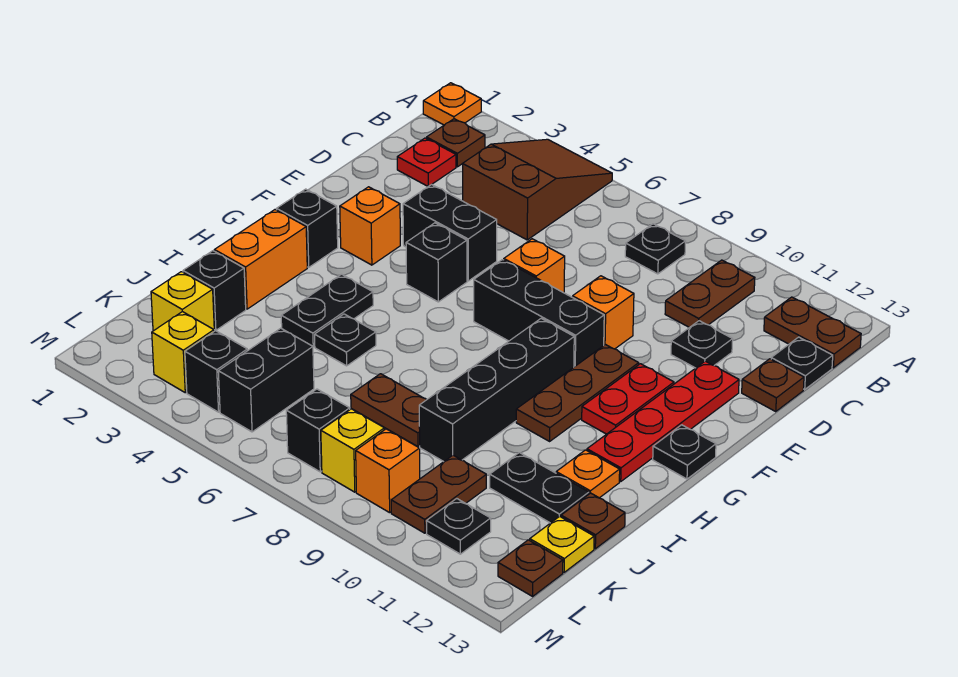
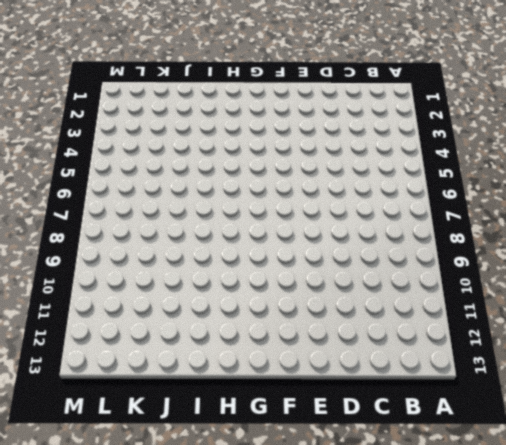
none -> orange plate A1 level 1
none -> brown slope A4:C5 level 1 top C
none -> brown plate B2 level 1
none -> black plate B8 level 1

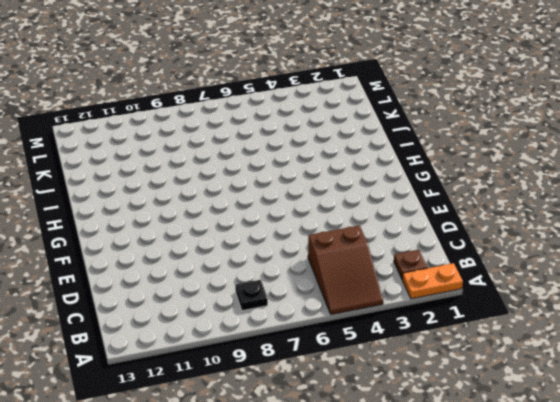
orange plate A1:A2 level 1 -> orange plate A1 level 1
none -> brown plate B10:C10 level 1
none -> brown plate B12:B13 level 1
none -> red plate C2 level 1
none -> black plate C13 level 1

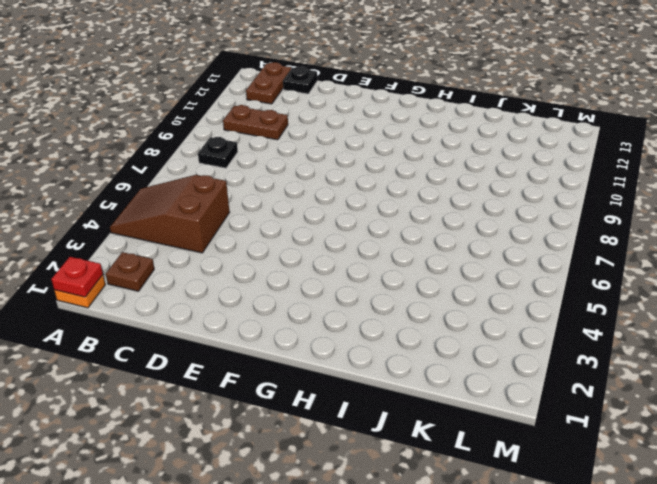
red plate A1 level 2 -> red plate C2 level 1
none -> black plate D11 level 1
none -> brown plate D13 level 1
none -> black brick E4:E5 level 1
none -> orange brick E7 level 1

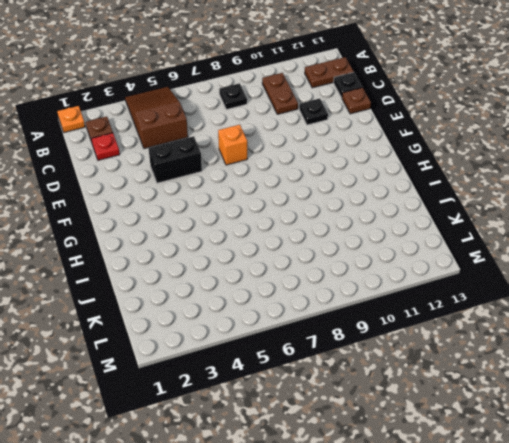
none -> orange brick E9 level 1
none -> red plate E12:H12 level 1
none -> orange brick F3 level 1
none -> black brick F5 level 1

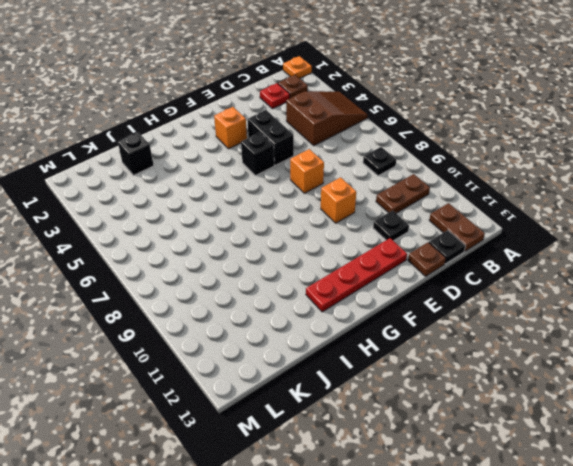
none -> black brick F7:F9 level 1
none -> brown plate F10:H10 level 1
none -> red plate F11:G11 level 1
none -> black brick G2 level 1

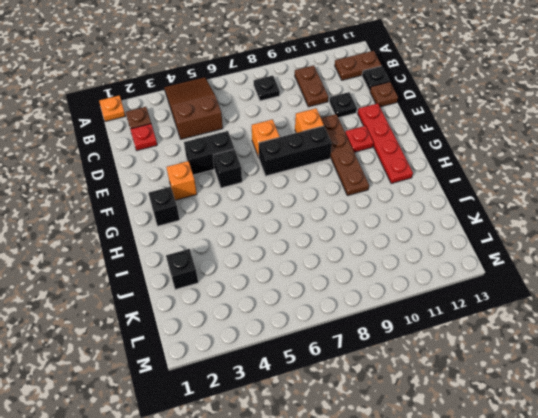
brown plate E10:H10 level 1 -> brown plate F10:H10 level 1
red plate F11 level 1 -> red plate F11:G11 level 1
none -> black brick G9:J9 level 1
none -> black plate G13 level 1
none -> orange brick H2:I2 level 1
none -> black plate H4:I4 level 1

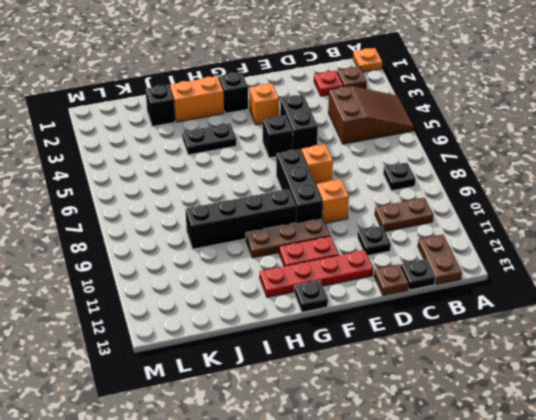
none -> black plate I5 level 1
none -> orange plate I12 level 1
none -> brown plate J7:J8 level 1
none -> black plate J11:J12 level 1

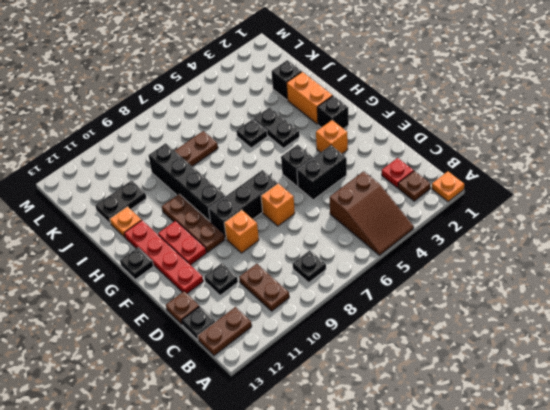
none -> brown plate J13 level 1
none -> yellow brick K2 level 1
none -> black brick K5:L5 level 1
none -> brown plate K10:L10 level 1

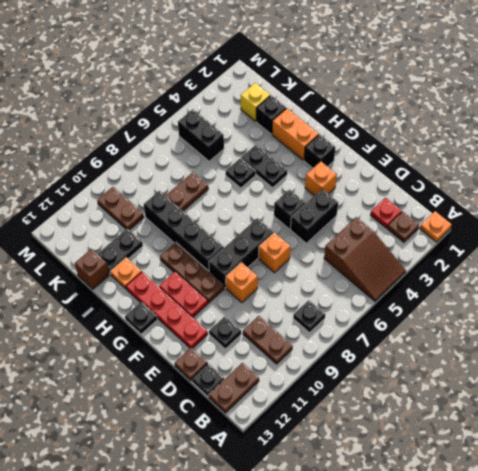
brown brick J13 level 1 -> brown plate J13 level 1
none -> yellow plate K13 level 1
none -> yellow brick L3 level 1
none -> black brick L4 level 1
none -> black brick L7 level 1

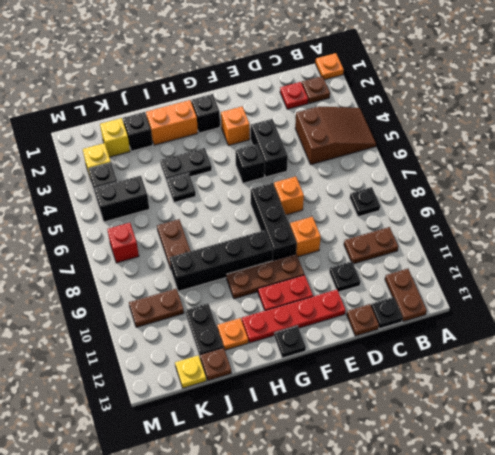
red brick L7 level 1 -> black brick L7 level 1
none -> yellow brick L8 level 1
none -> orange brick L9 level 1
none -> black plate L11 level 1
none -> brown plate L13 level 1

